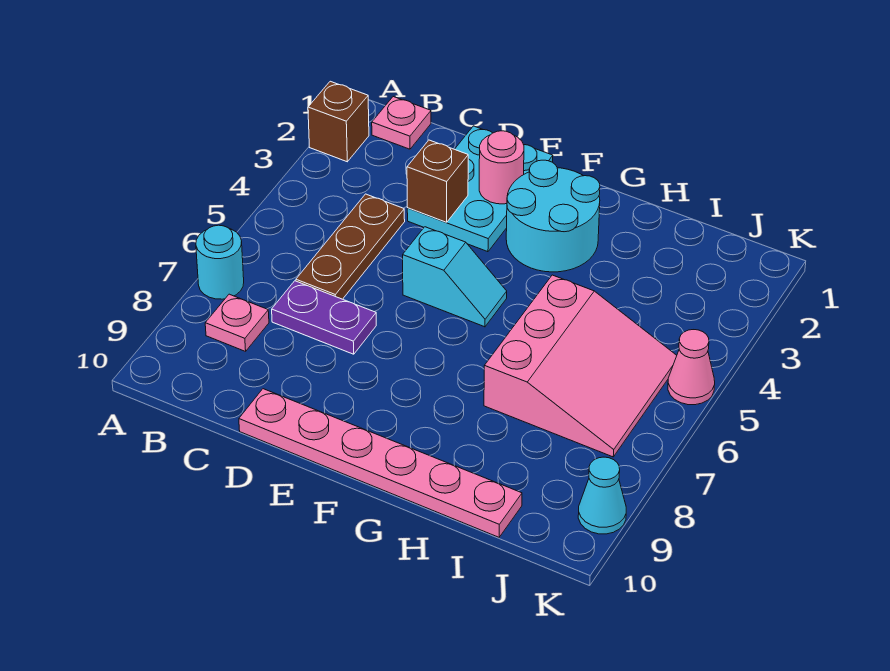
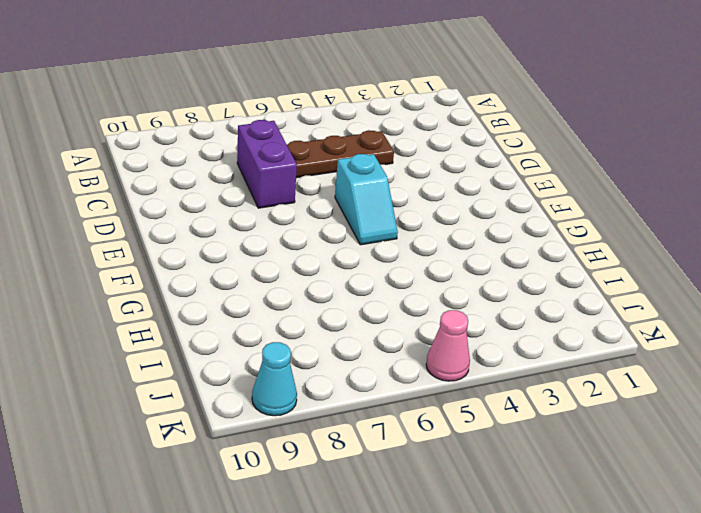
purple brick C7:D7 level 1 -> purple plate C7:D7 level 1
none -> brown brick A2 level 1
none -> cyan round brick A7 level 1
none -> pink plate B1 level 1

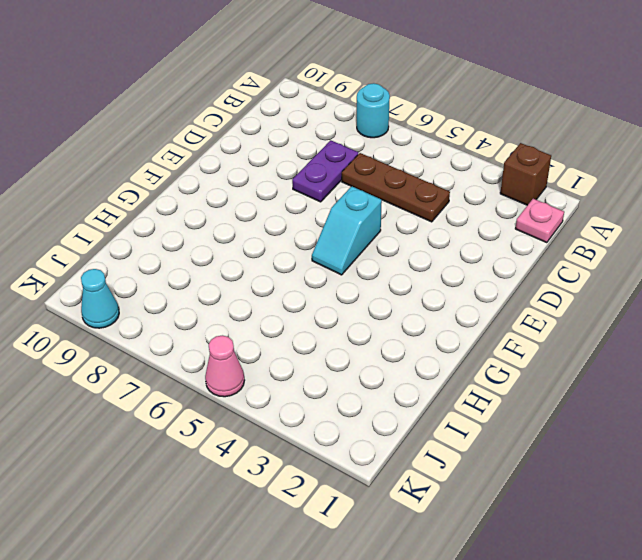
none -> pink plate B8 level 1
none -> cyan plate D1:E3 level 1
none -> pink plate D10:I10 level 1

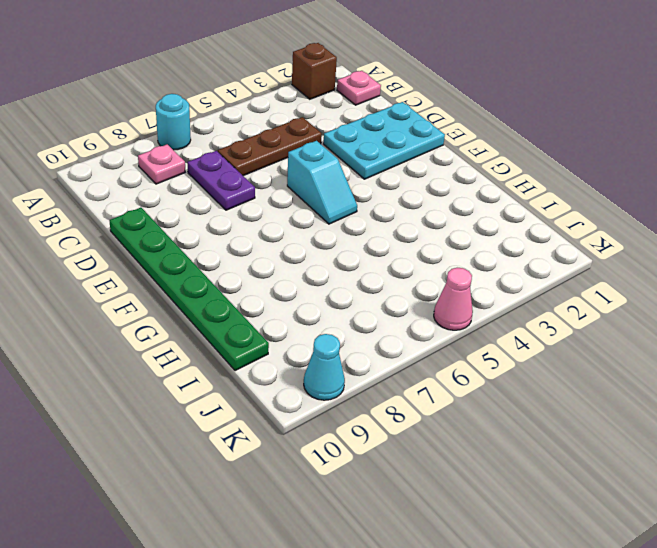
green plate D10:I10 level 1 -> pink plate D10:I10 level 1
none -> cyan round brick F2:G3 level 1
none -> pink slope H5:J7 level 1 top H
none -> brown brick D3 level 2

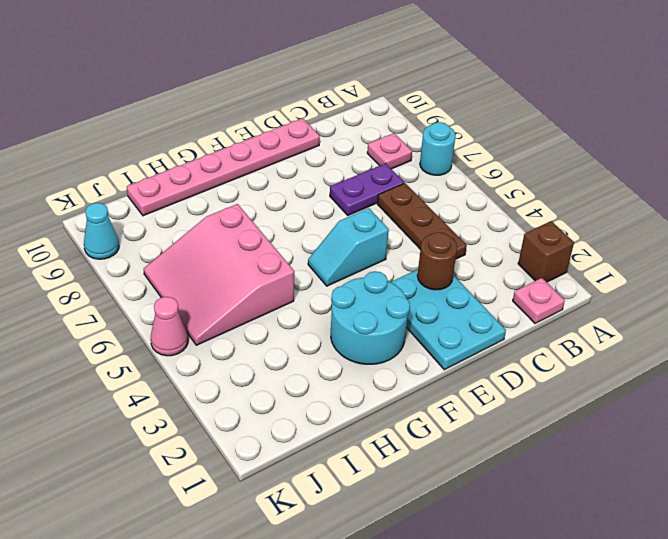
brown round brick D3 level 2 -> brown brick D3 level 2
none -> pink round brick E2 level 2

